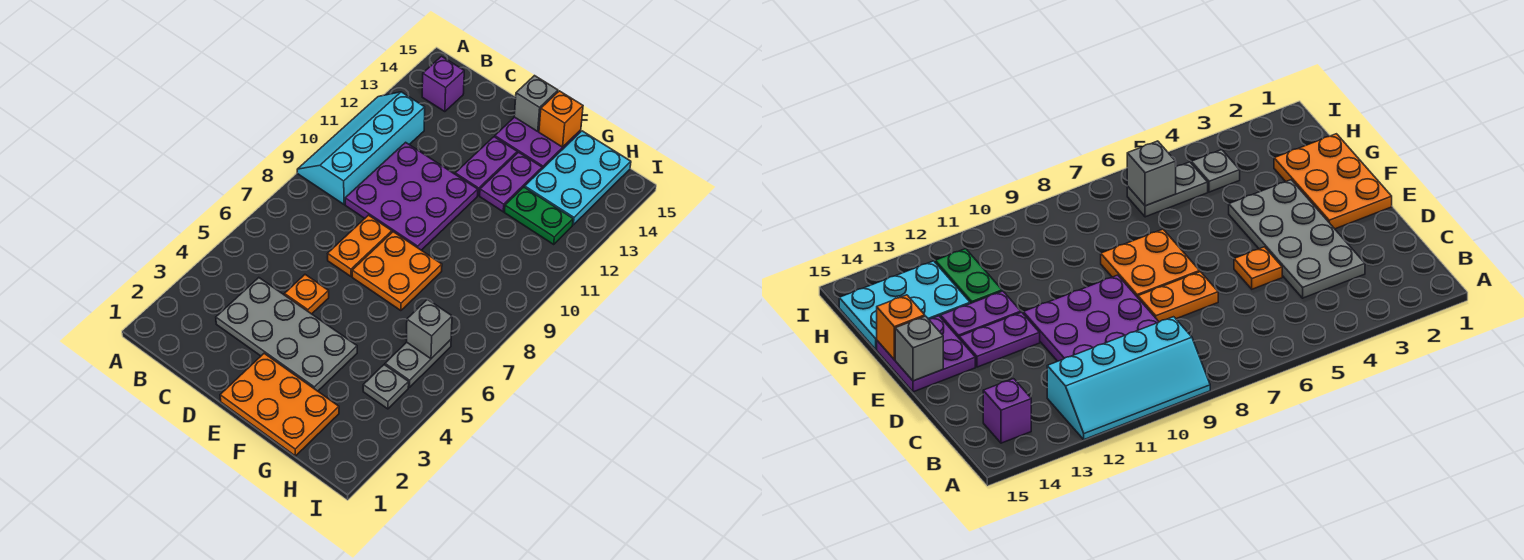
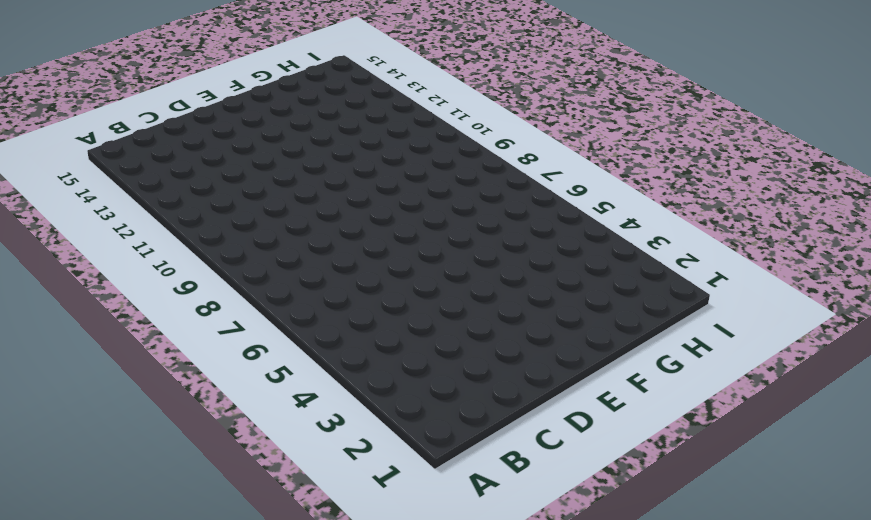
none -> cyan slope A9:B12 level 1 top B
none -> purple brick B14 level 1
none -> grey plate C3:F4 level 1

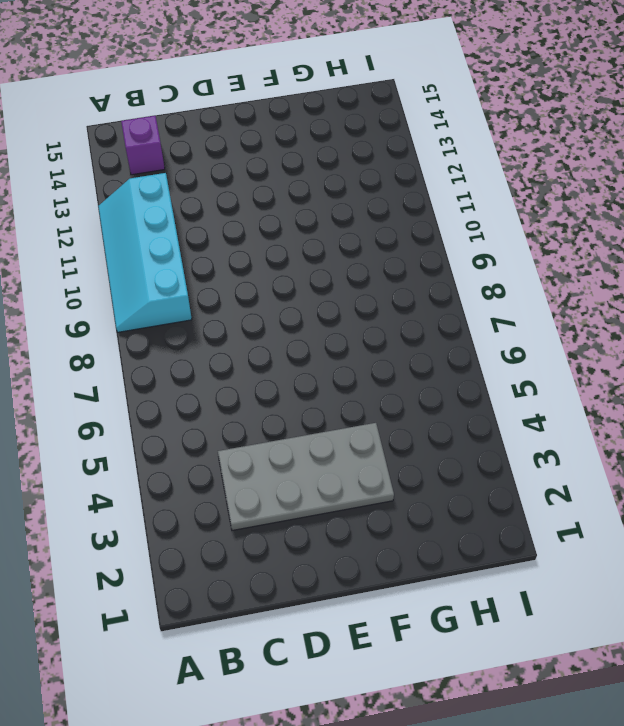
none -> purple plate C9:E11 level 1
none -> orange plate D5 level 1
none -> orange plate D7:D8 level 1

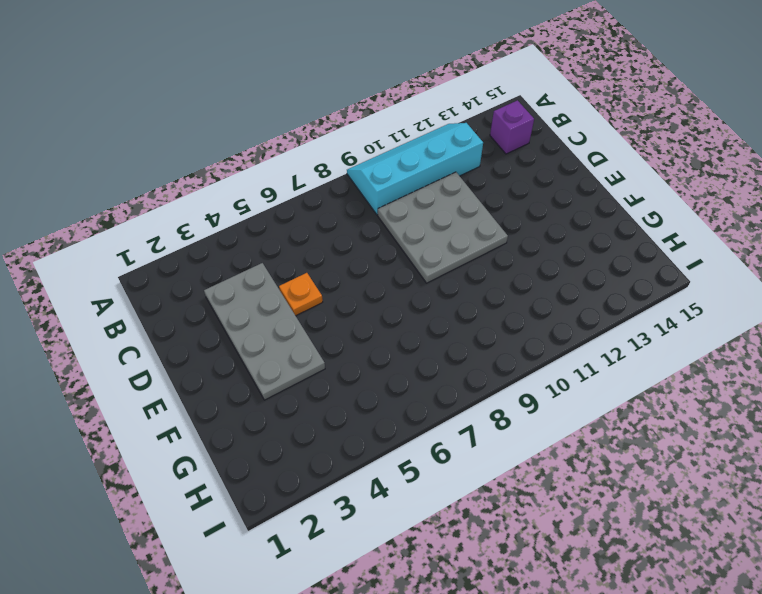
grey plate C9:E11 level 1 -> purple plate C9:E11 level 1
none -> orange plate D7:D8 level 1
none -> orange plate E1:G2 level 1
none -> orange plate E7:F8 level 1

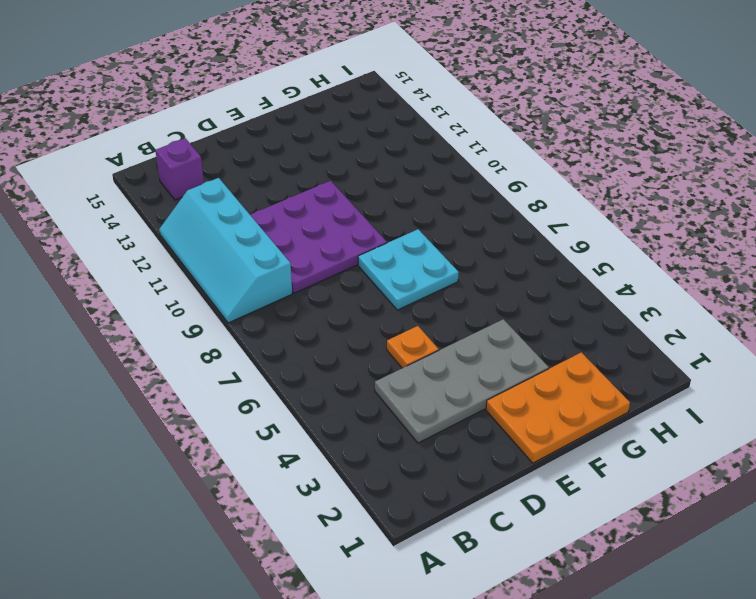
cyan plate E7:F8 level 1 -> orange plate E7:F8 level 1
none -> orange plate D7:D8 level 1
none -> purple plate E12:E13 level 1
none -> purple plate E14:F15 level 1

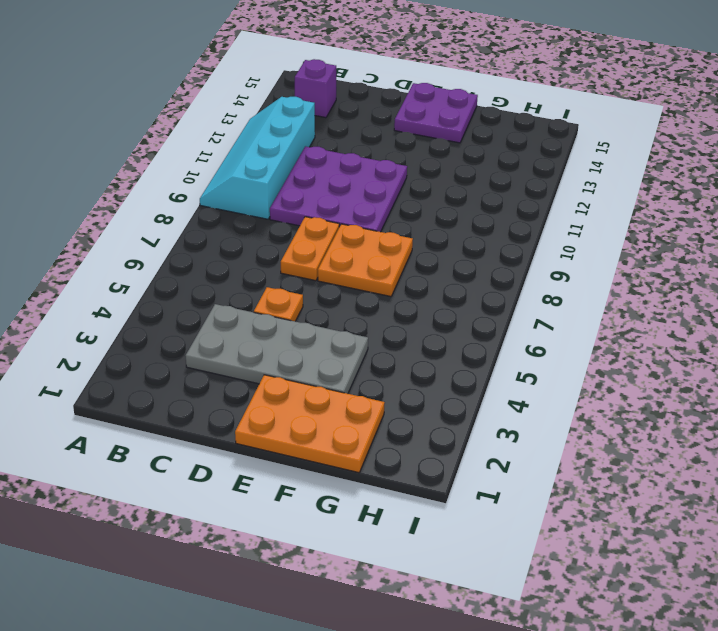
none -> purple plate E12:E13 level 1
none -> purple plate F12:F13 level 1
none -> green plate G12:H12 level 1

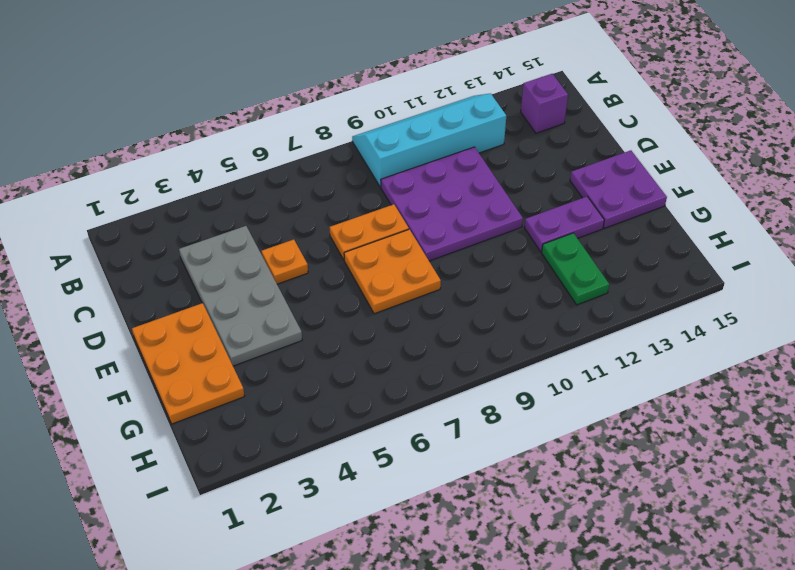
none -> purple plate E12:E13 level 1
none -> cyan plate G13:H15 level 1
none -> grey plate H4 level 1

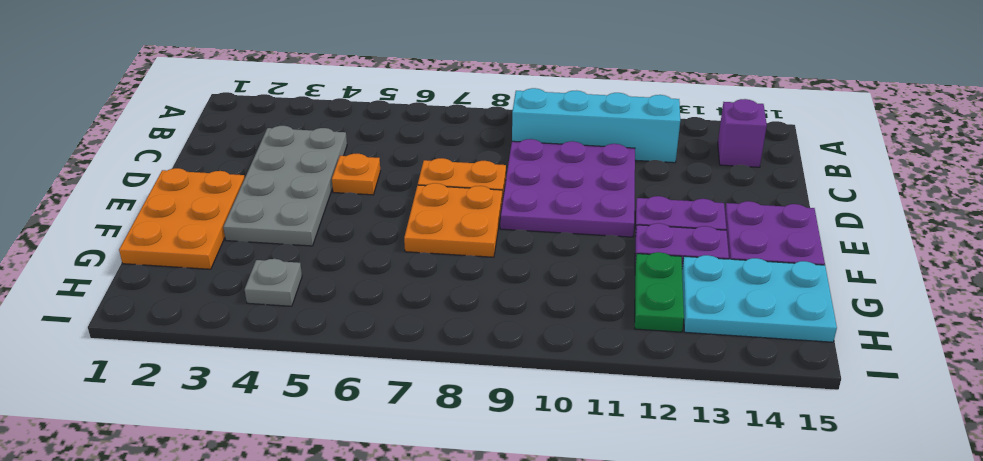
none -> grey plate H5:H6 level 1
none -> grey brick E15 level 2
none -> orange brick F15 level 2

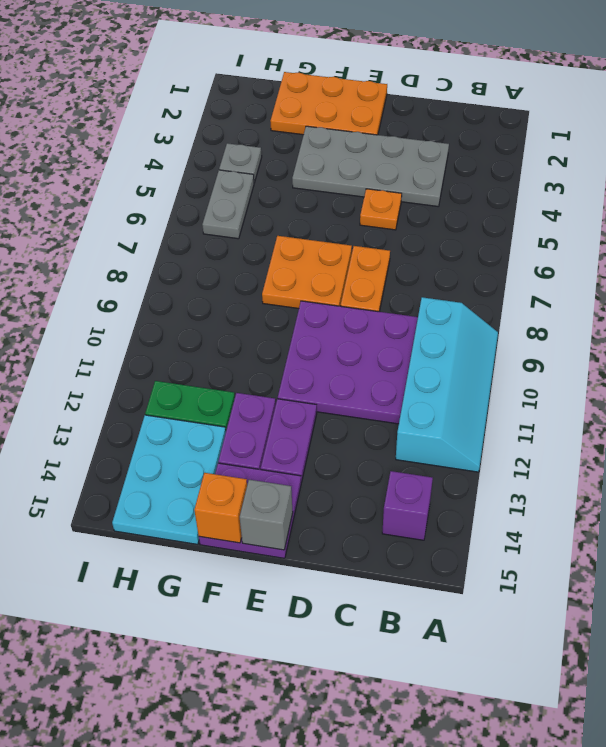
none -> grey brick H6 level 2

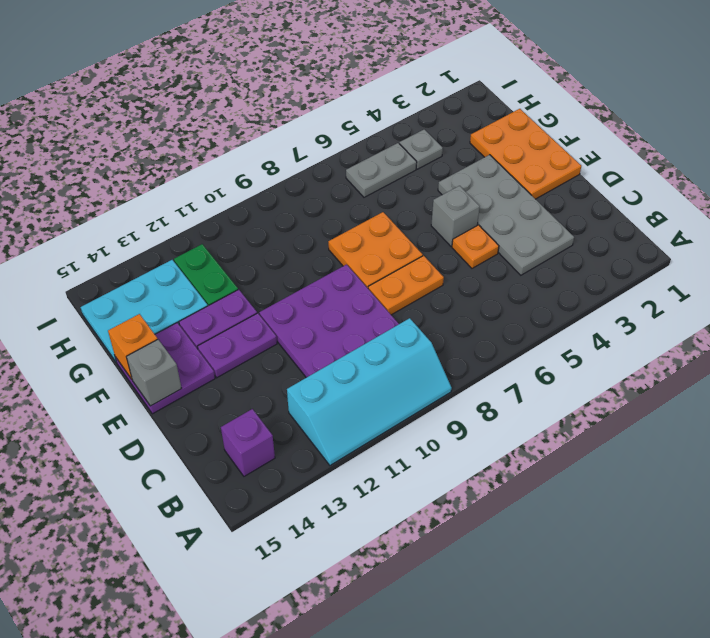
grey brick E5 level 1 -> grey brick H6 level 2

